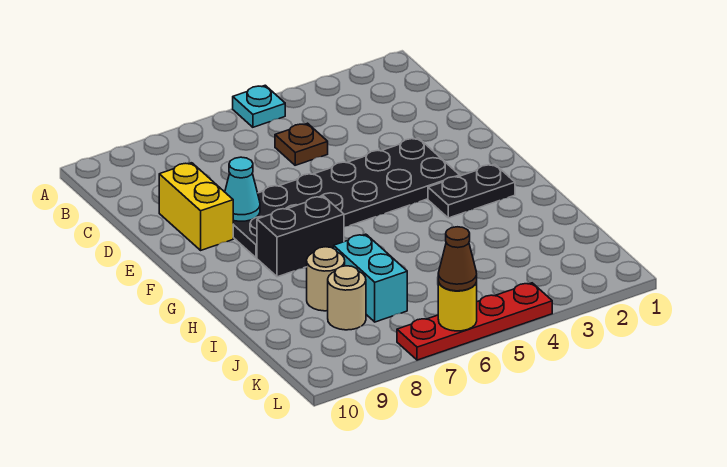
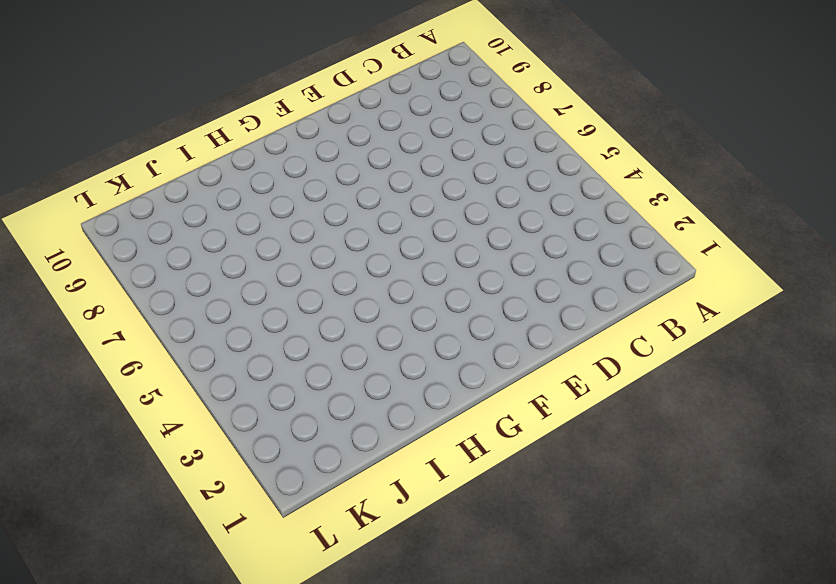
none -> cyan plate A5 level 1
none -> brown plate C5 level 1
none -> yellow brick D9:E9 level 1

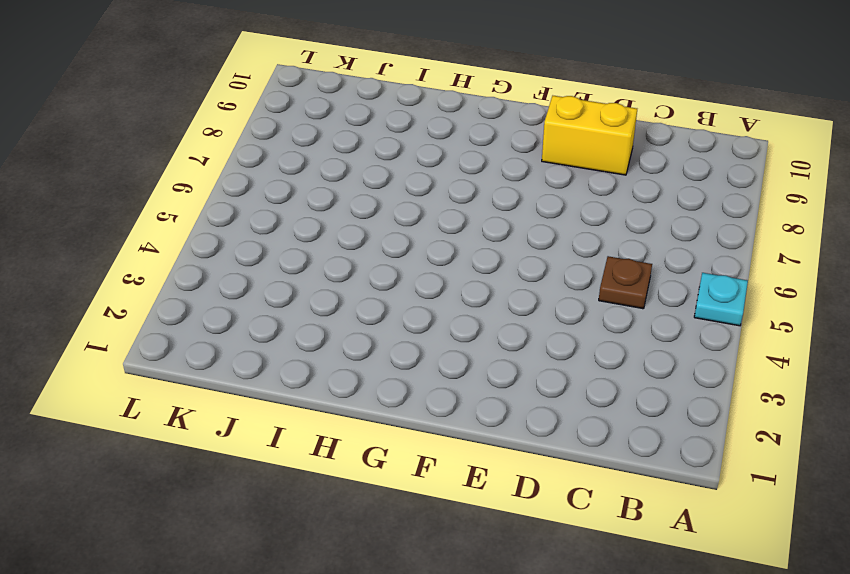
none -> black plate E3:F8 level 1
none -> black plate G2:G3 level 1
none -> black brick G7:G8 level 1

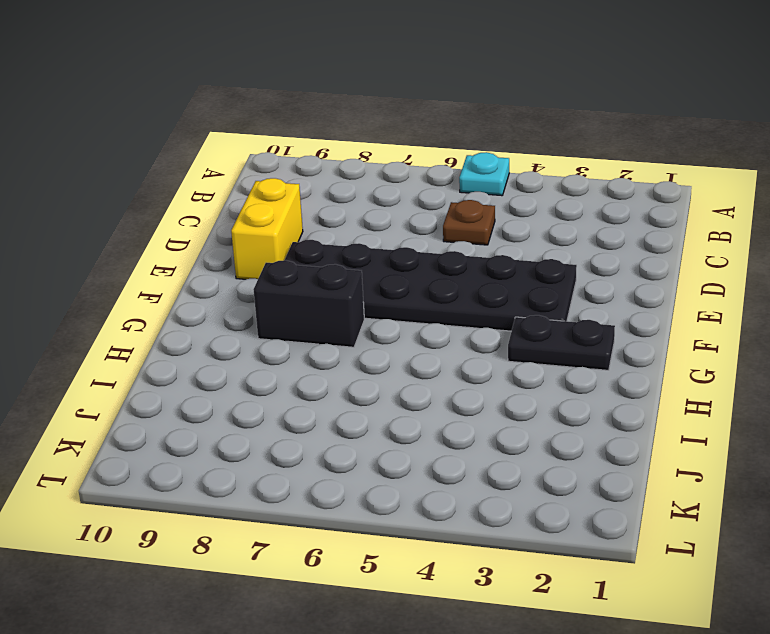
none -> cyan brick I7:J7 level 1
none -> tan round brick I8 level 1
none -> tan round brick J8 level 1

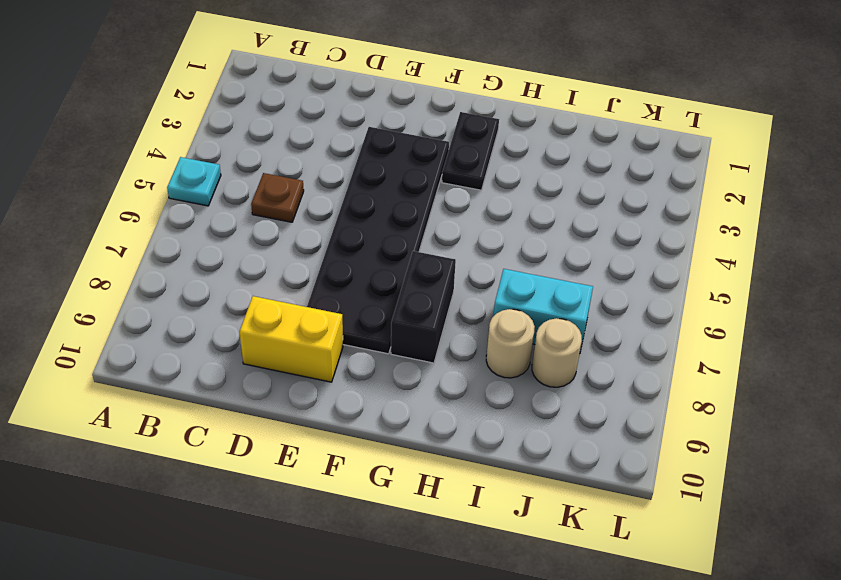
none -> red plate L4:L7 level 1
none -> cyan cone E8 level 2
none -> yellow round brick L6 level 2

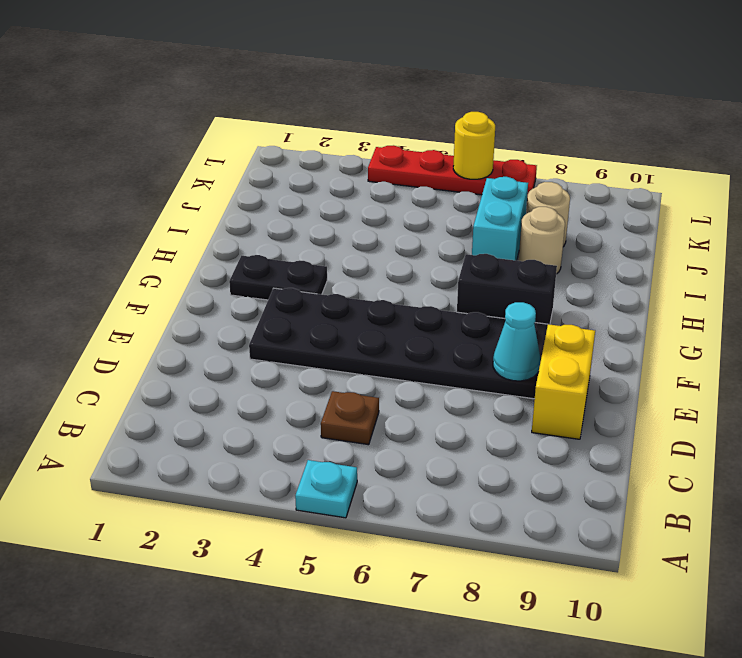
none -> brown cone L6 level 3

